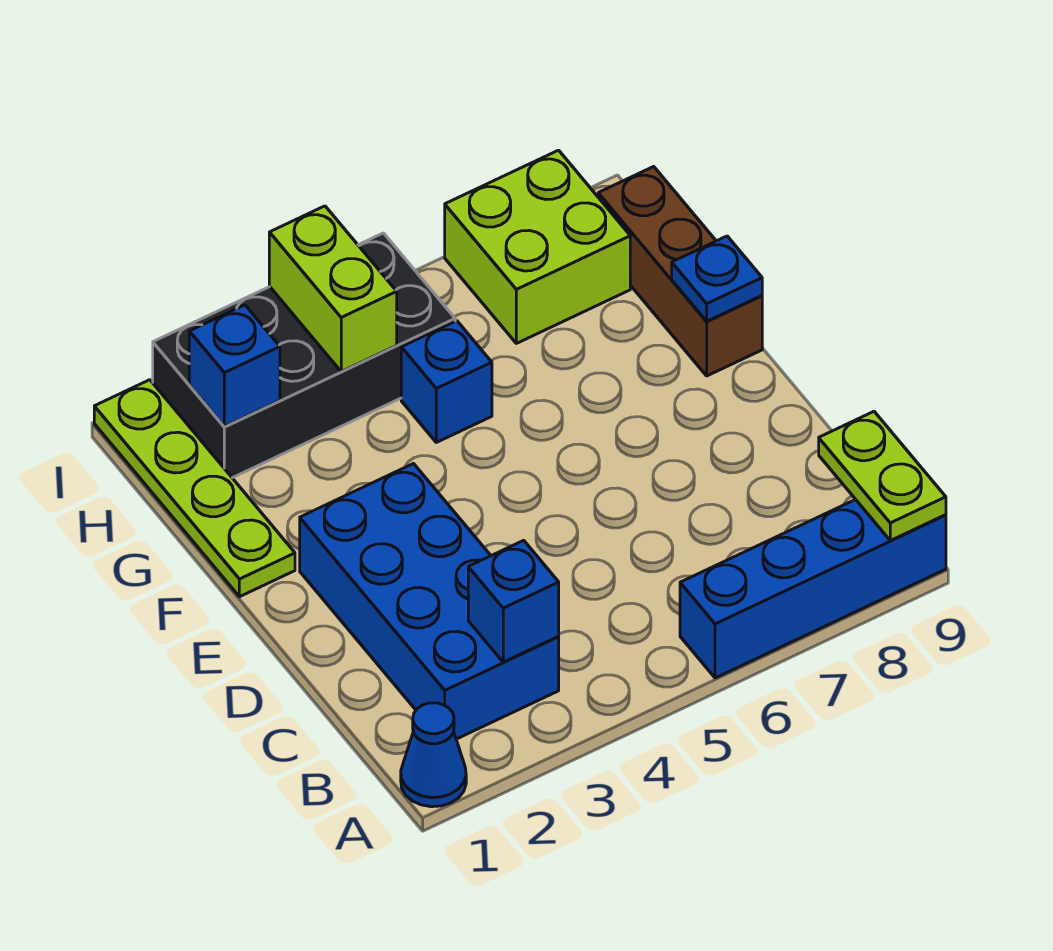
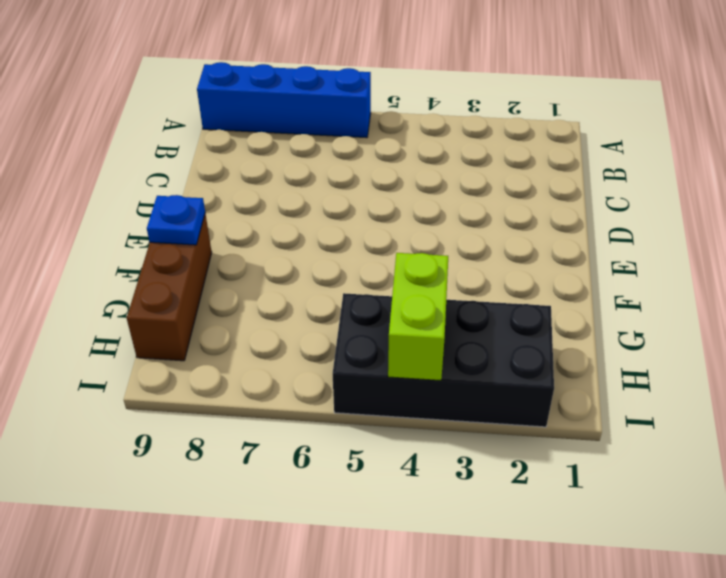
none -> blue cone A1 level 1
none -> blue brick B2:E3 level 1
none -> lime plate F1:I1 level 1

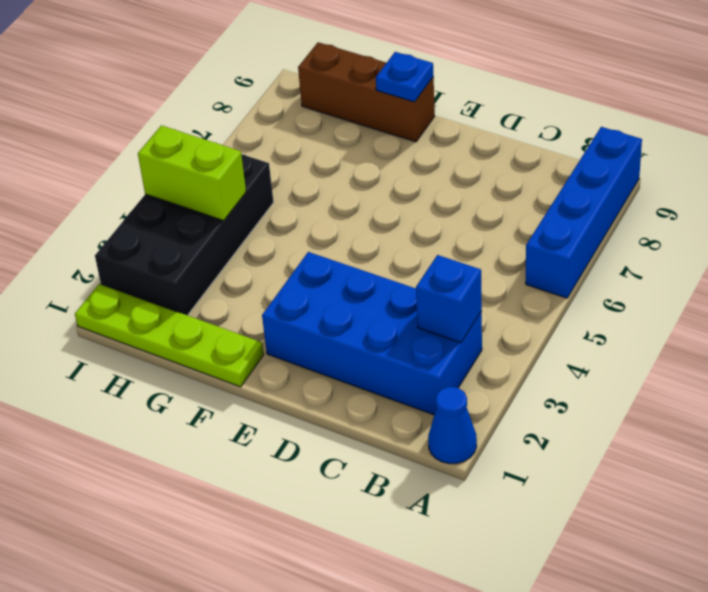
none -> blue brick G5 level 1
none -> lime brick H7:I8 level 1
none -> lime plate A9:B9 level 2

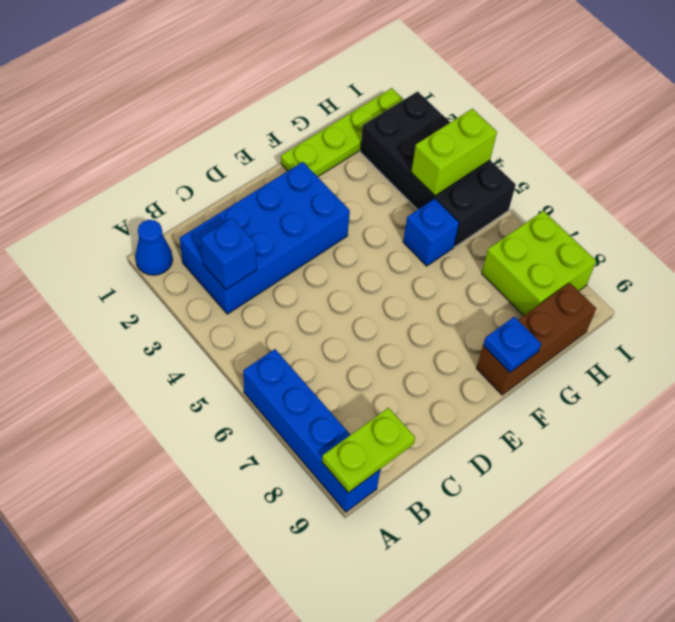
none -> blue brick H2 level 2

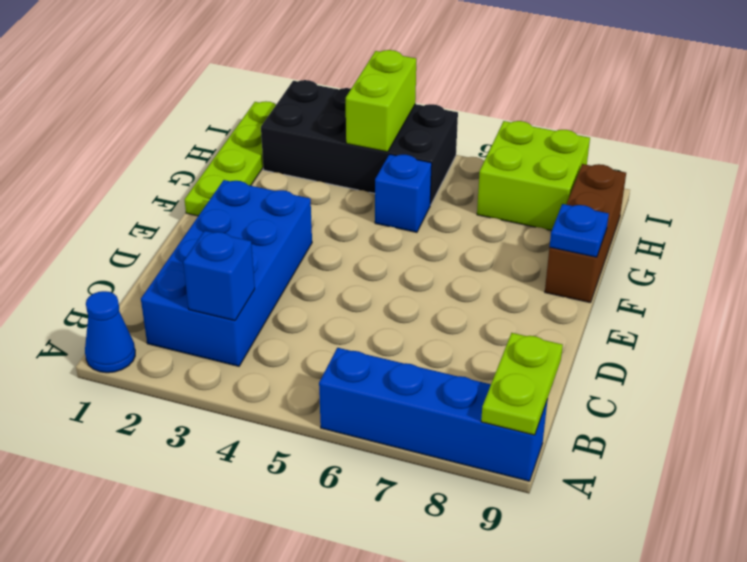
none -> blue brick H2 level 2

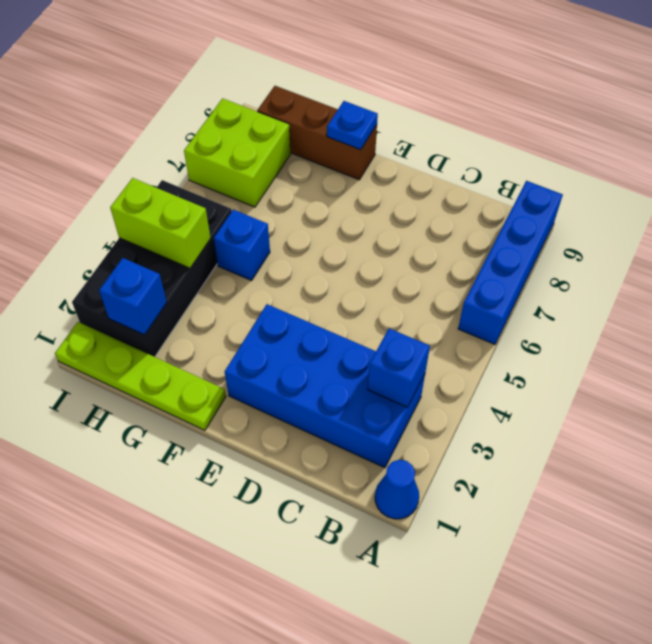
none -> lime plate A9:B9 level 2

